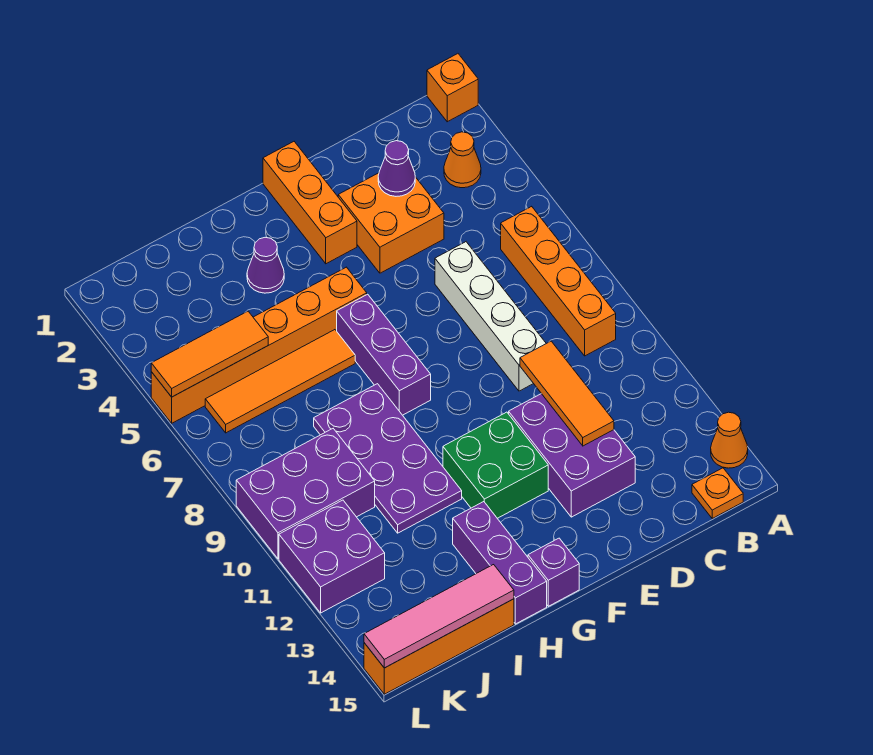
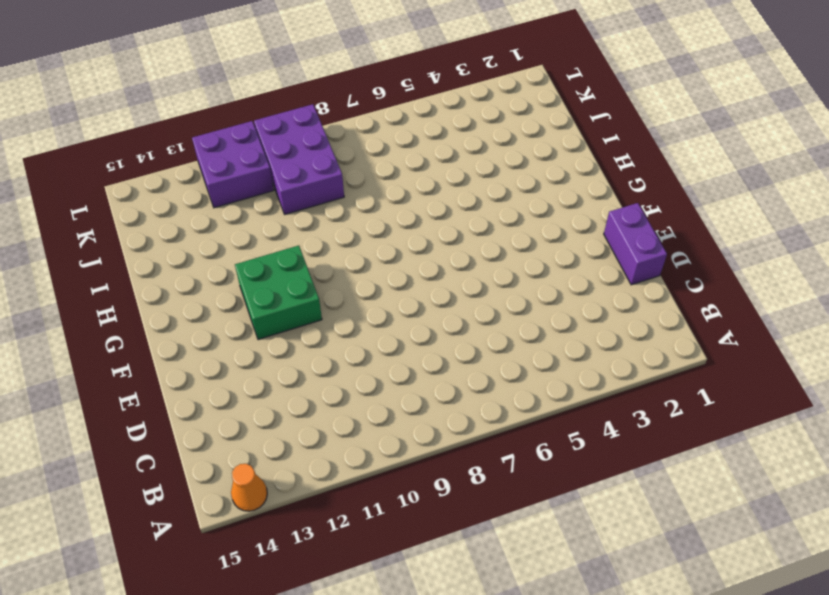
purple brick D1:E1 level 1 -> none
none -> orange brick A1 level 1
none -> orange cone B3 level 1
none -> orange brick B6:B9 level 1

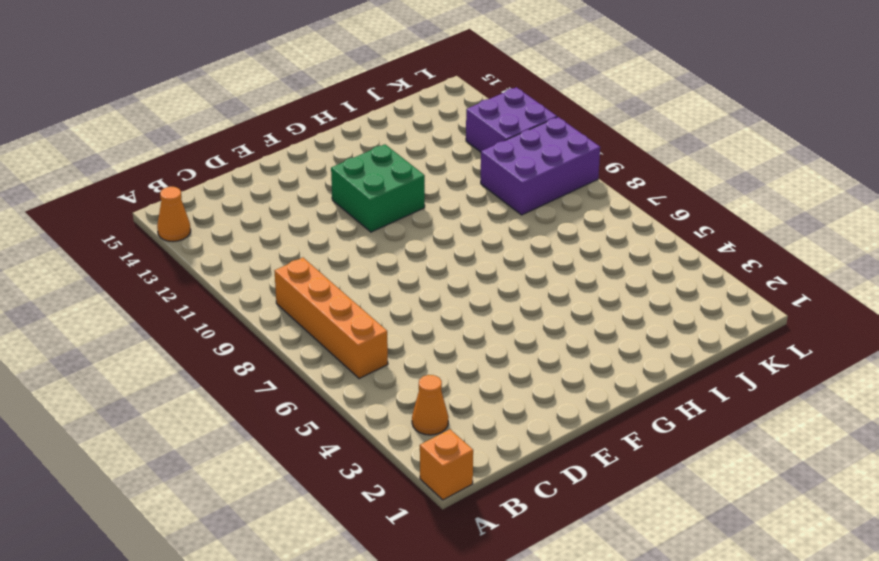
none -> orange plate B15 level 1
none -> orange brick D3:E4 level 1
none -> white brick D6:D9 level 1

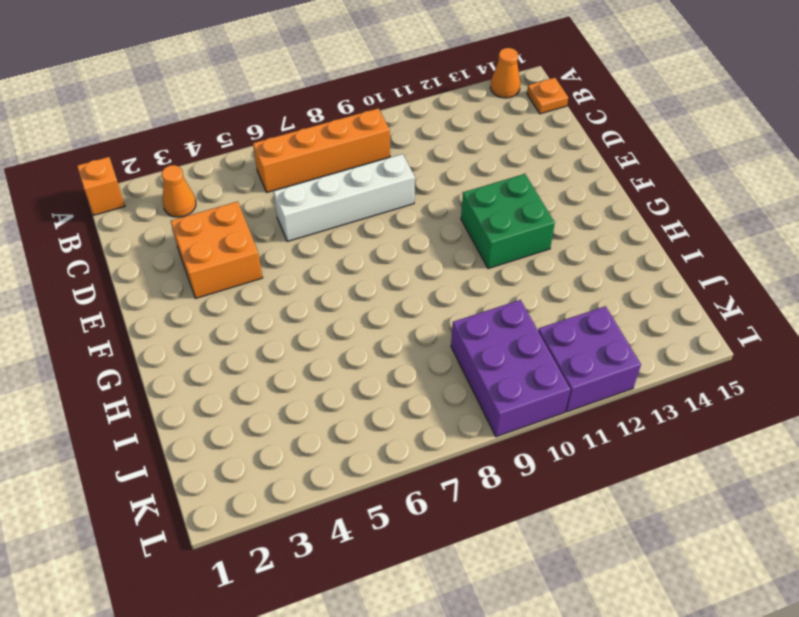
none -> purple brick D11:E13 level 1
none -> orange brick F1:F3 level 1
none -> orange brick G5:L5 level 1

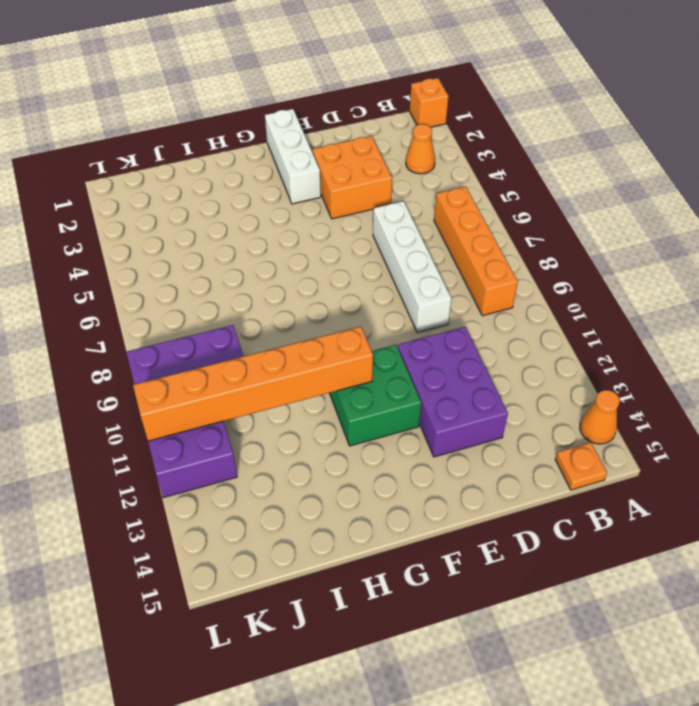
white brick F1:F3 level 1 -> orange brick F1:F3 level 1
orange brick G11:L11 level 2 -> orange brick G5:L5 level 1
none -> purple brick G6:G8 level 1
none -> purple brick G15 level 1
none -> purple cone H3 level 1

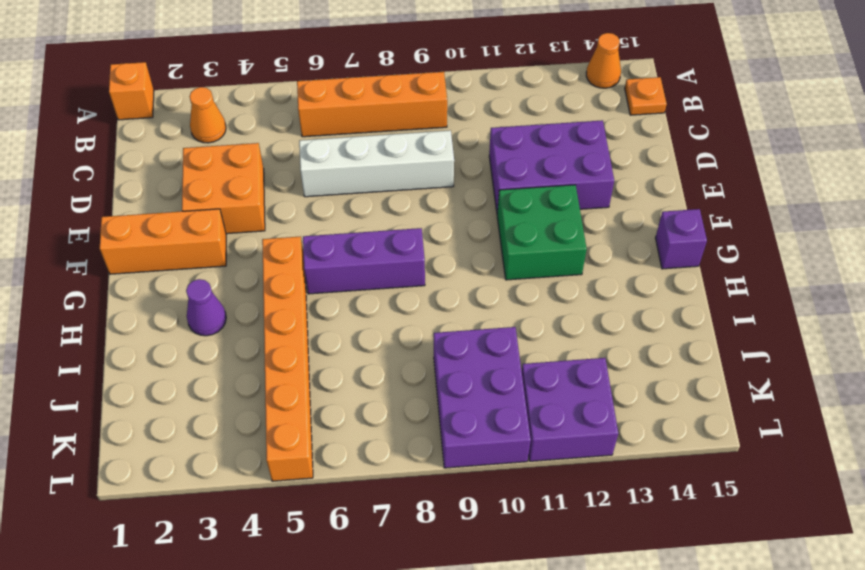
none -> orange tile H6:K6 level 1
none -> purple plate H8:I11 level 1
none -> purple brick H13:H15 level 1

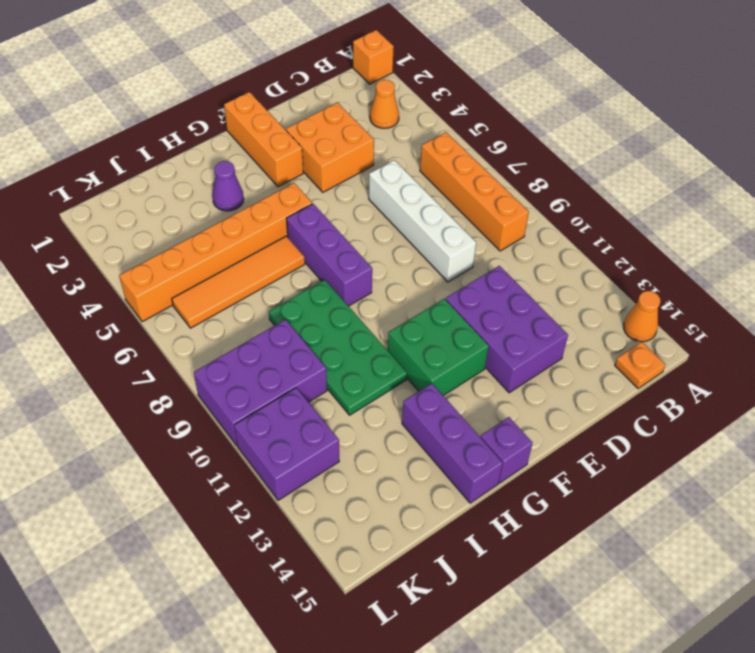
green plate H8:I11 level 1 -> purple plate H8:I11 level 1
none -> orange brick I15:L15 level 1
none -> purple cone D3 level 2
none -> orange tile D10:D12 level 2

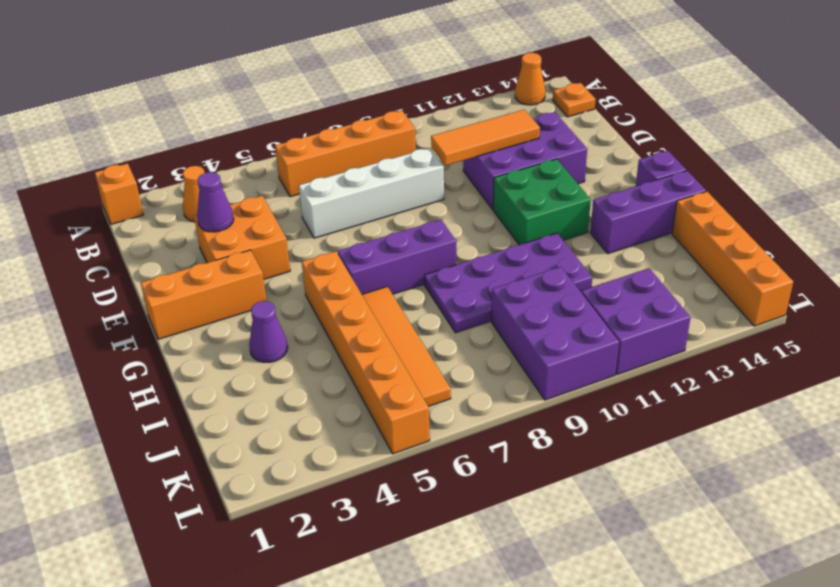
none -> pink tile I15:L15 level 2
none -> orange tile J5:L5 level 2

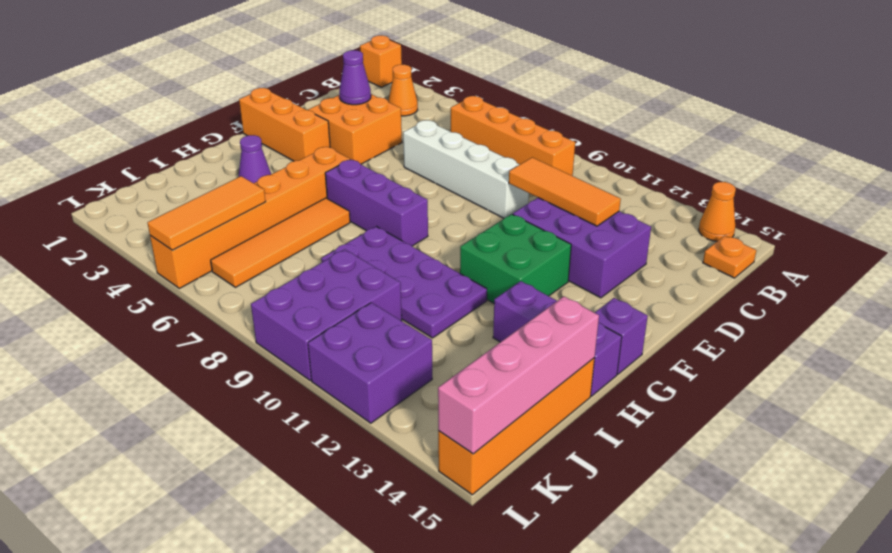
pink brick I15:L15 level 2 -> pink tile I15:L15 level 2

